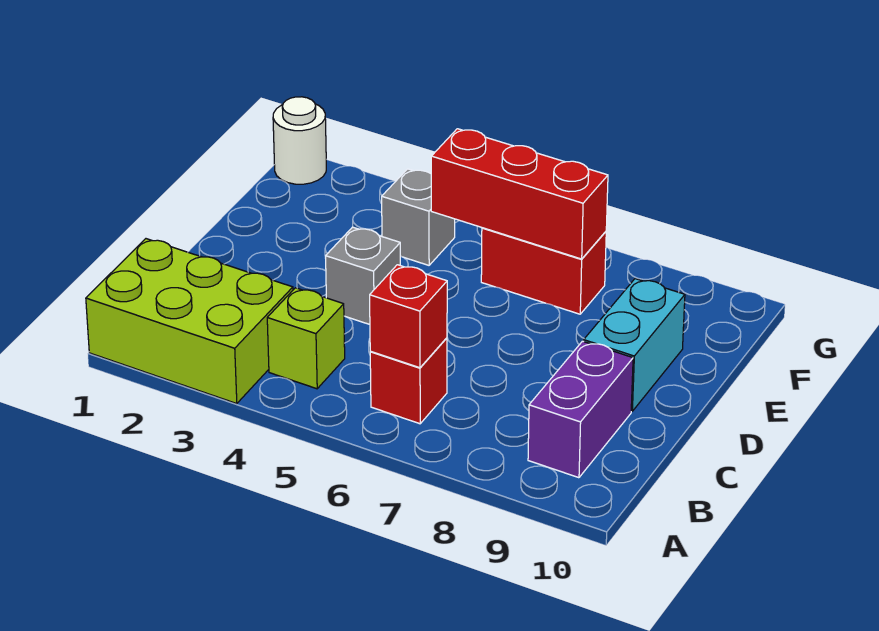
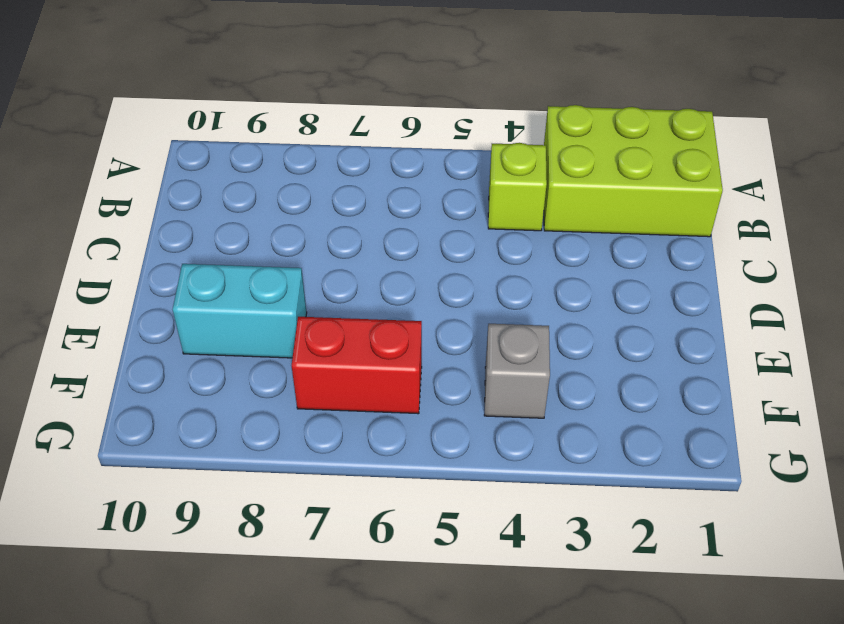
cyan brick E8:E9 level 1 -> cyan brick D9:E9 level 1
none -> red brick B6 level 1
none -> purple brick B9:C9 level 1

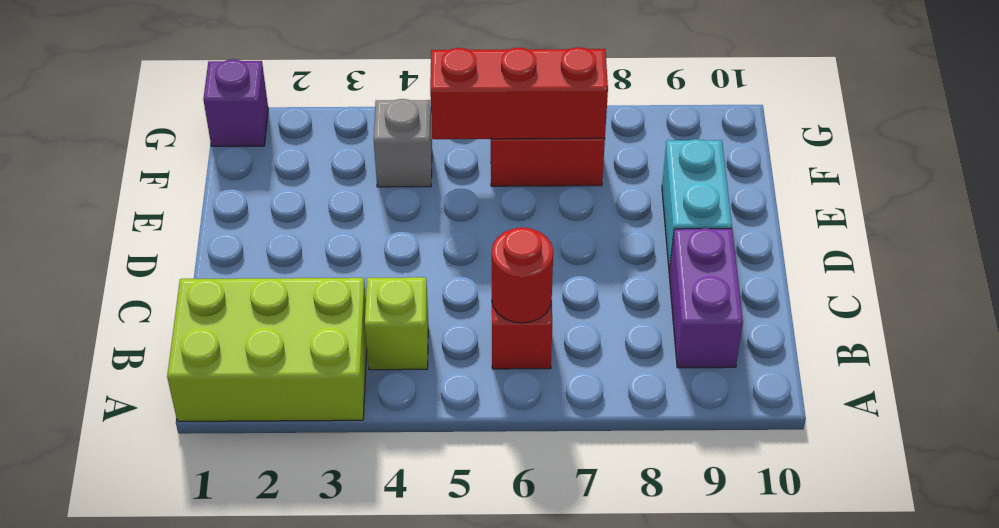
red round brick B6 level 2 -> red brick B6 level 2
purple brick G1 level 1 -> white round brick G1 level 1
none -> grey brick D4 level 1

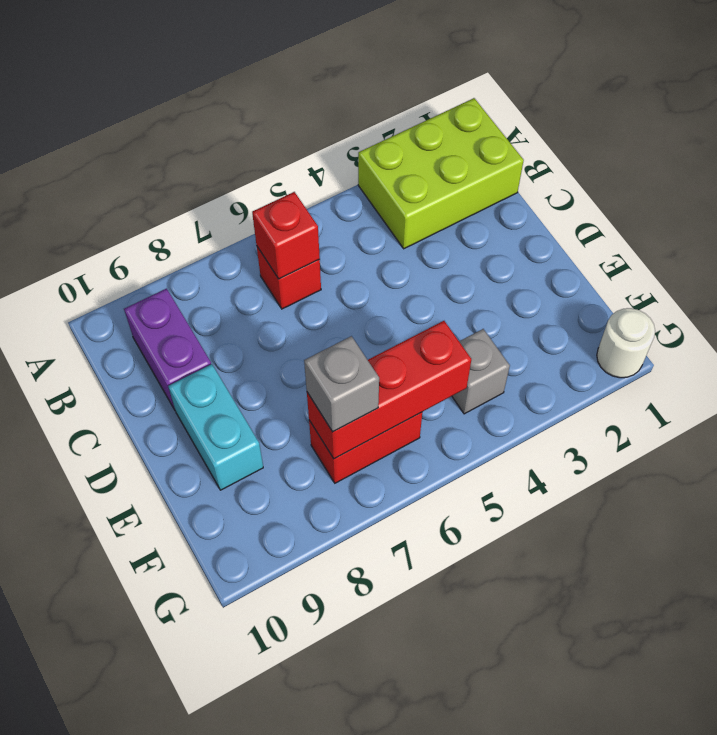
grey brick F7 level 3 -> grey brick D4 level 1
none -> lime brick B4 level 1

